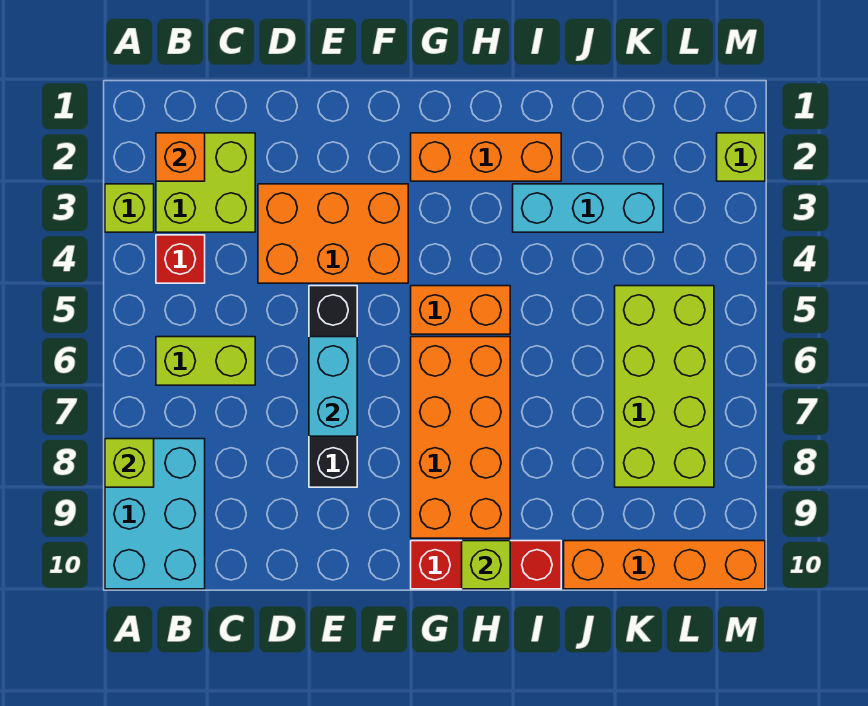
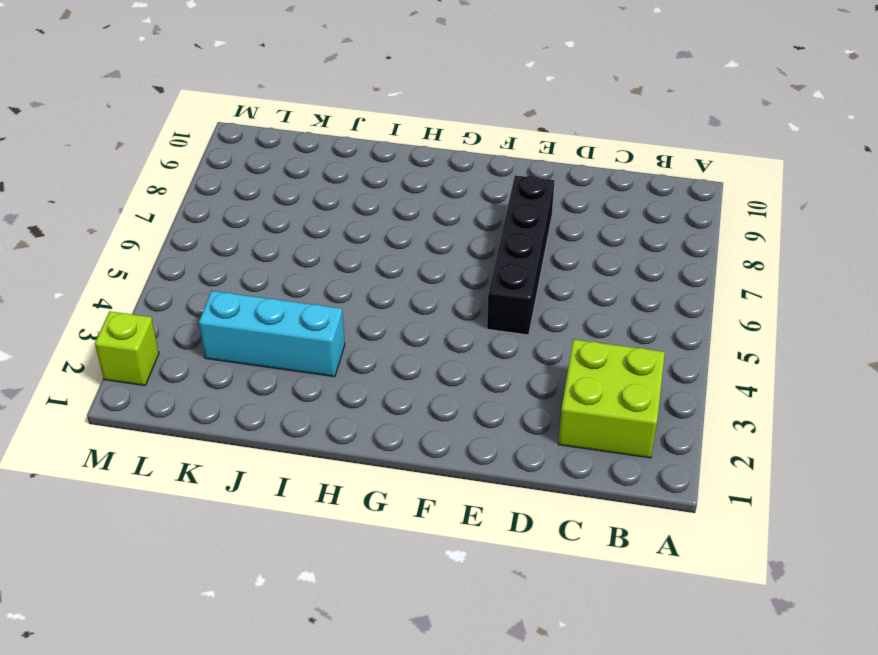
none -> lime brick A3 level 1
none -> cyan brick A8:B10 level 1
none -> red brick B4 level 1

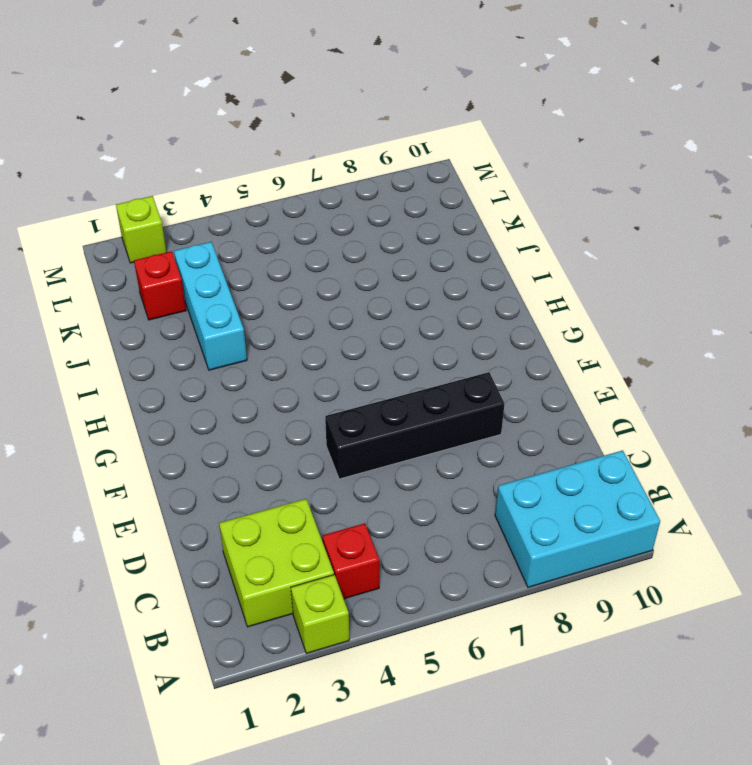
red brick K2 level 1 -> none
none -> lime brick B6:C6 level 1
none -> orange brick D3:F4 level 1
none -> orange brick G2:I2 level 1

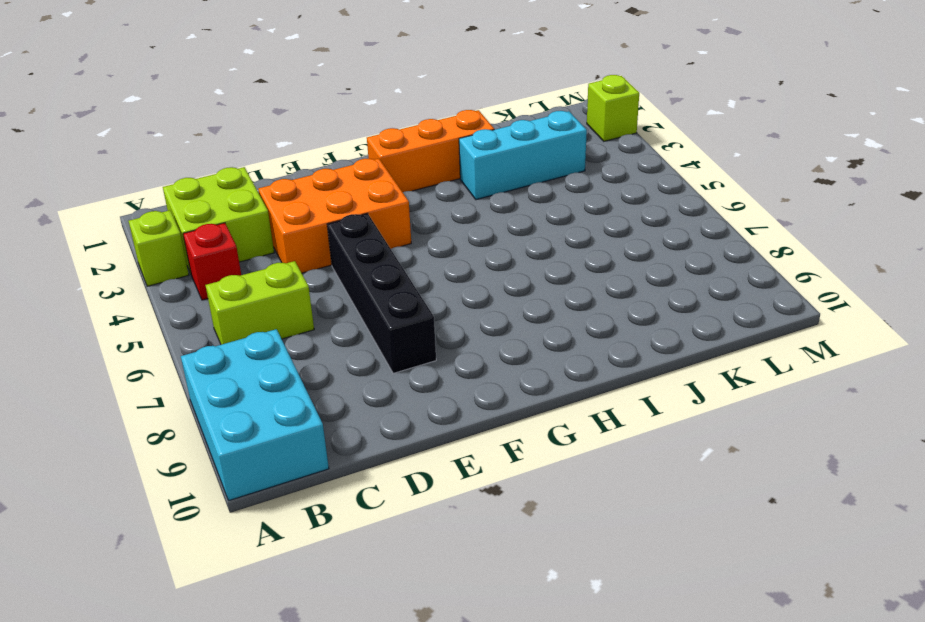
none -> orange brick G5:H5 level 1
none -> orange brick G6:H9 level 1
none -> red brick G10:I10 level 1

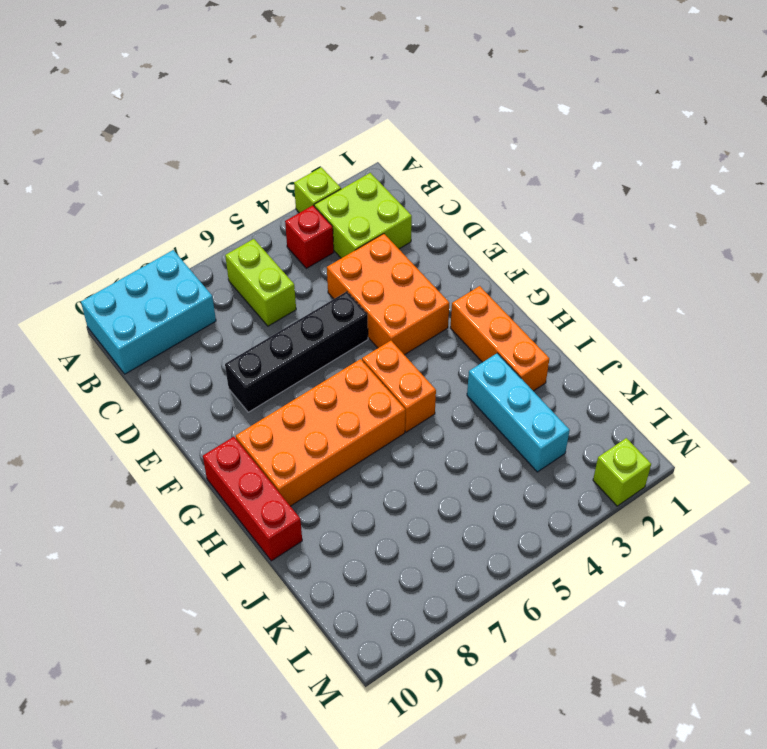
none -> orange brick J10:M10 level 1
none -> lime brick K5:L8 level 1
none -> lime brick A8 level 2

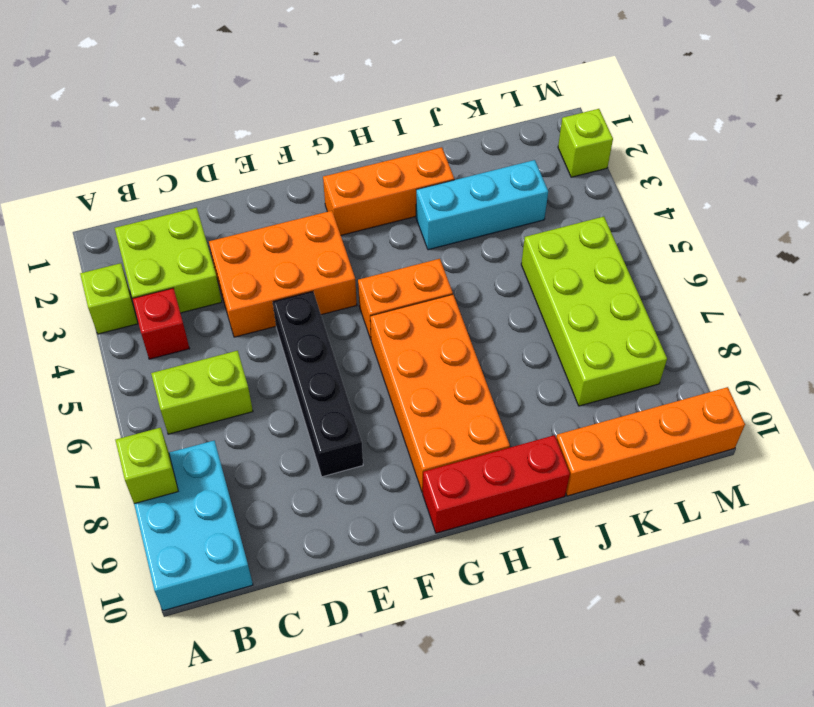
none -> orange brick B2 level 2
none -> cyan brick E6:E7 level 2
none -> lime brick H10 level 2

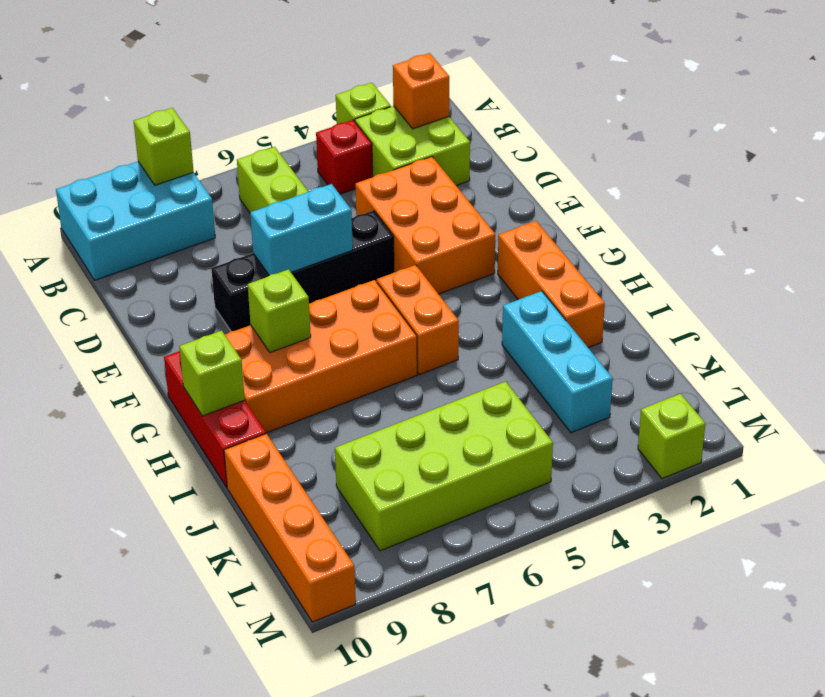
lime brick G8 level 2 -> none

